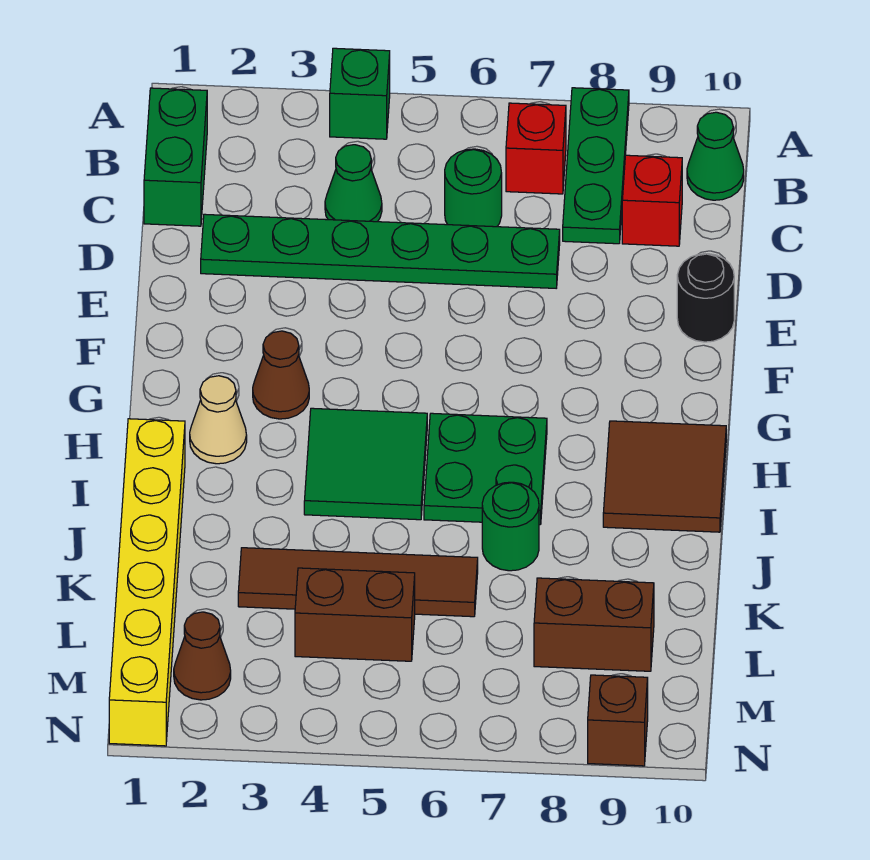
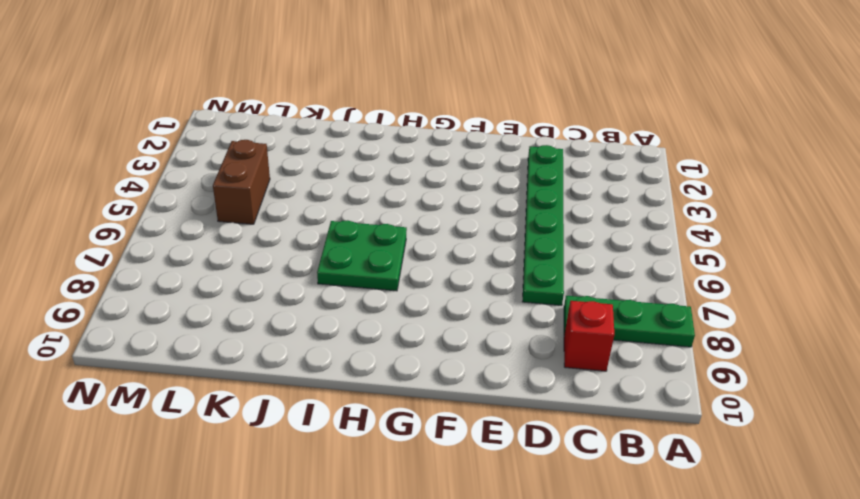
none -> green brick A4 level 1
none -> green brick B1:C1 level 1
none -> red brick B7 level 1

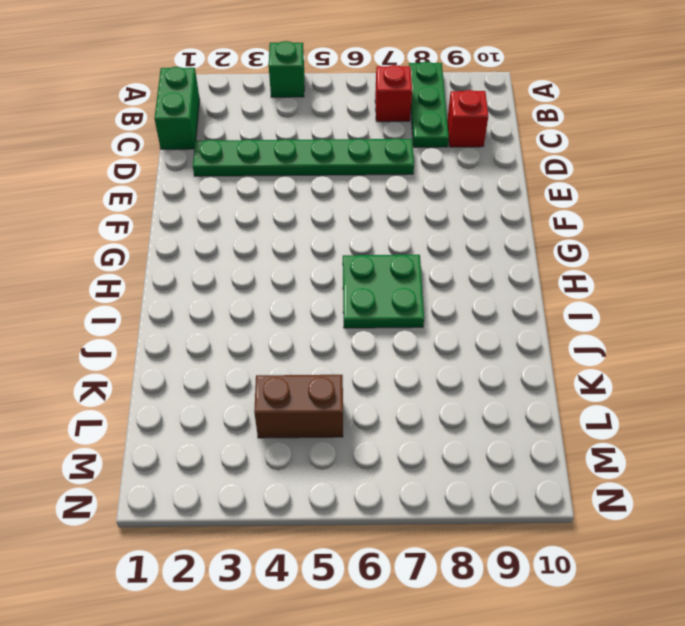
none -> green cone B10 level 1
none -> green cone C4 level 1
none -> green round brick C6 level 1

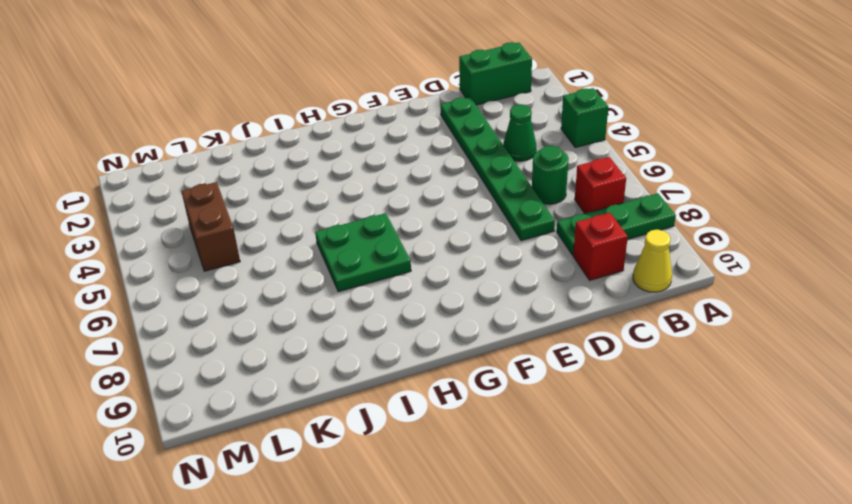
yellow cone B10 level 1 -> green cone B10 level 1
none -> black round brick E10 level 1
none -> brown cone G3 level 1
none -> tan cone H2 level 1

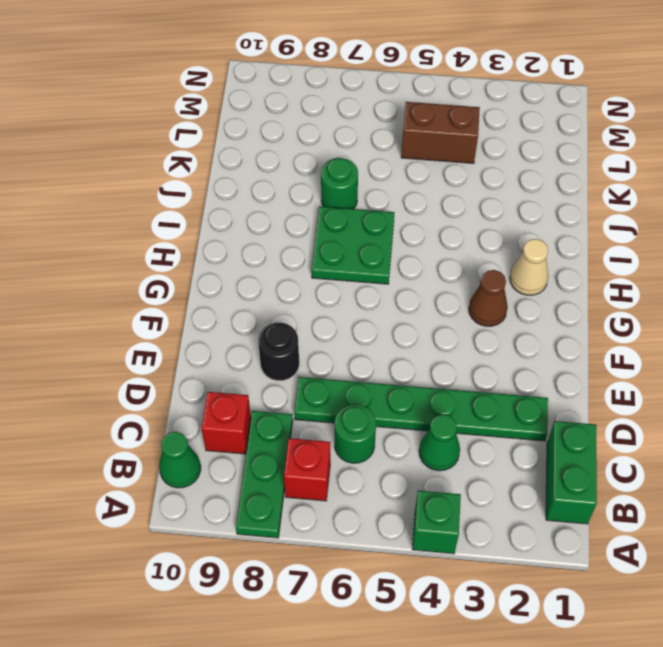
black round brick E8 level 1 -> black round brick E10 level 1
none -> green tile H4:I5 level 1
none -> brown tile H9:I10 level 1
none -> yellow brick I1:N1 level 1

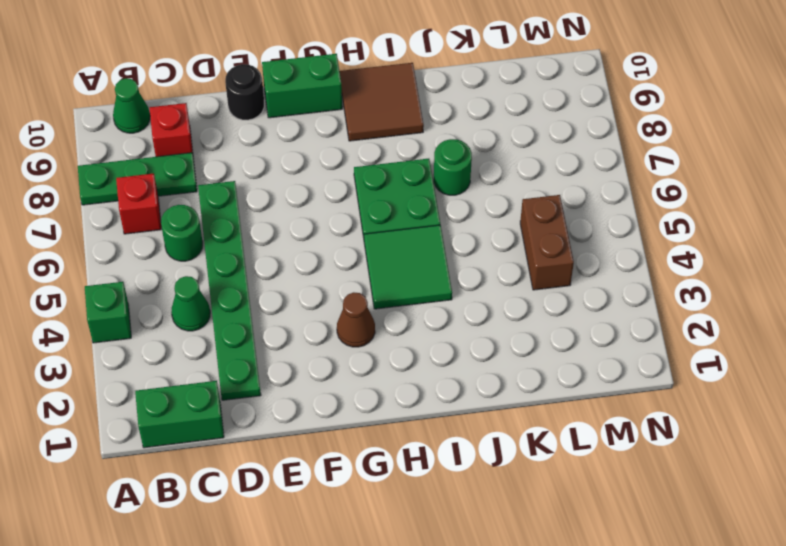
green brick F10:G10 level 1 -> none
none -> tan cone H2 level 1
none -> yellow brick I1:N1 level 1
none -> brown tile K3:K6 level 1

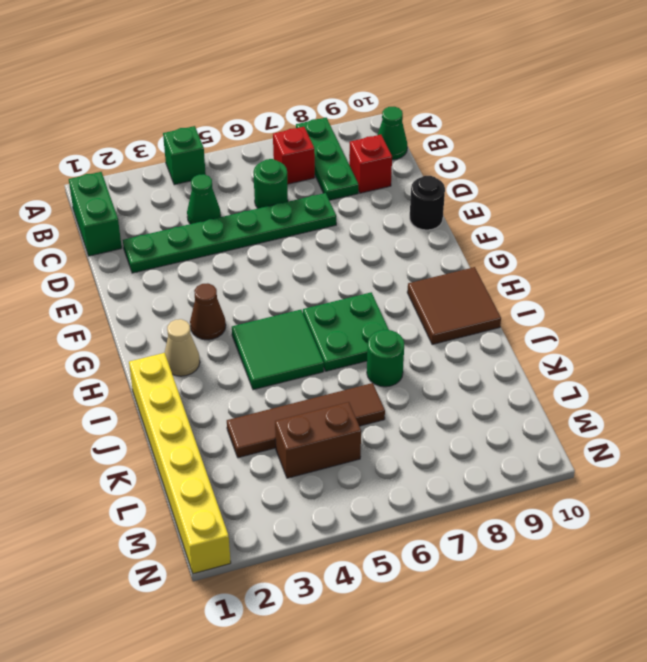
none -> brown brick L8:L9 level 1
none -> brown cone M2 level 1
none -> brown brick N9 level 1

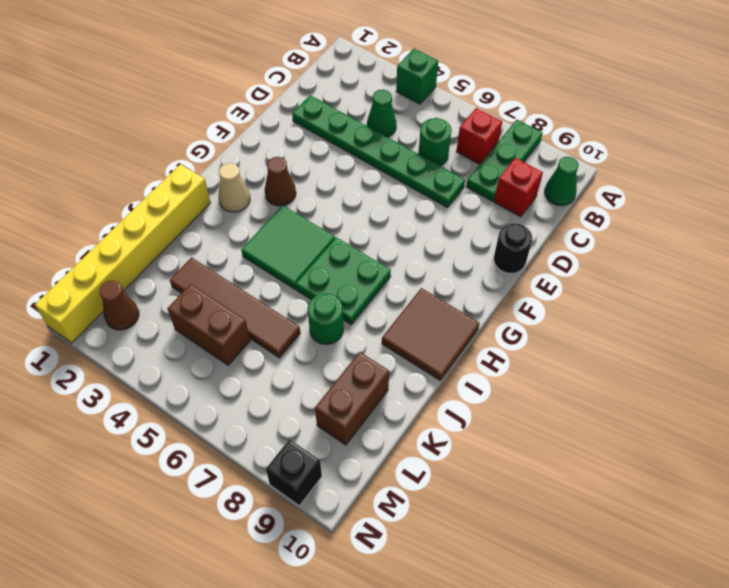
brown brick K9:L9 level 1 -> brown brick L8:L9 level 1
black brick N9 level 1 -> brown brick N9 level 1
none -> green brick B1:C1 level 1

